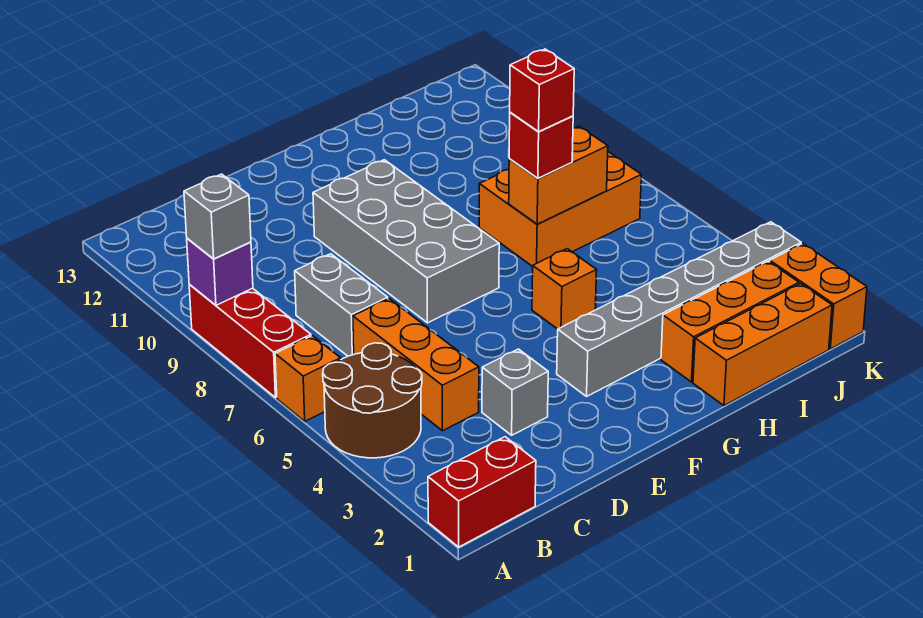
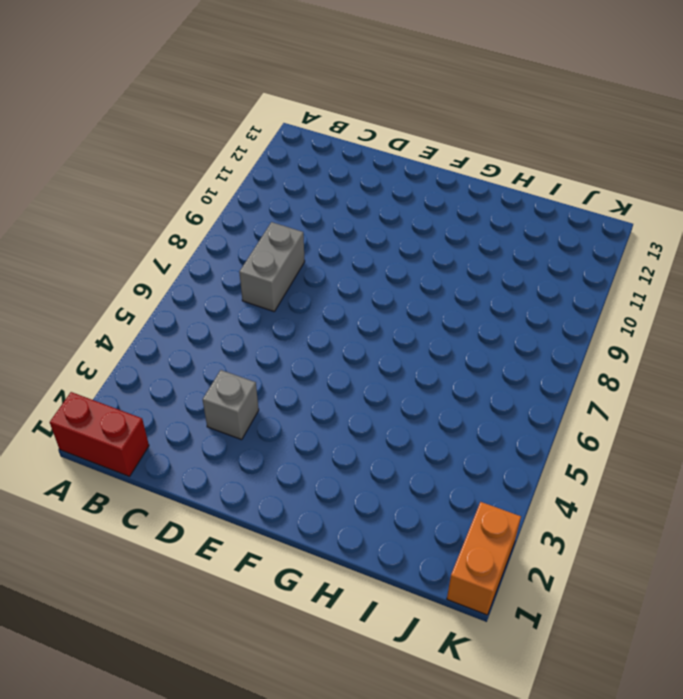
none -> brown round brick A4:B5 level 1
none -> orange brick A6 level 1
none -> red brick A7:A9 level 1

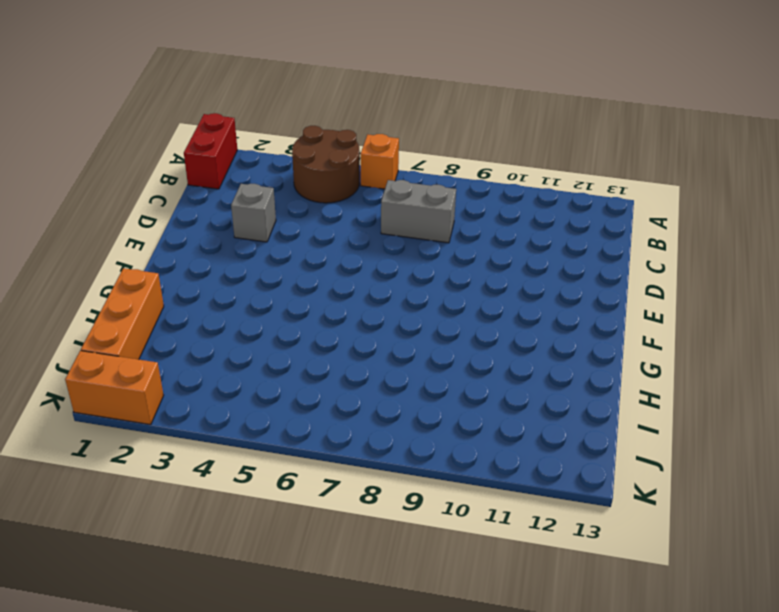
none -> red brick A7:A9 level 1
none -> orange brick C4:C6 level 1
none -> grey brick E7:F10 level 1

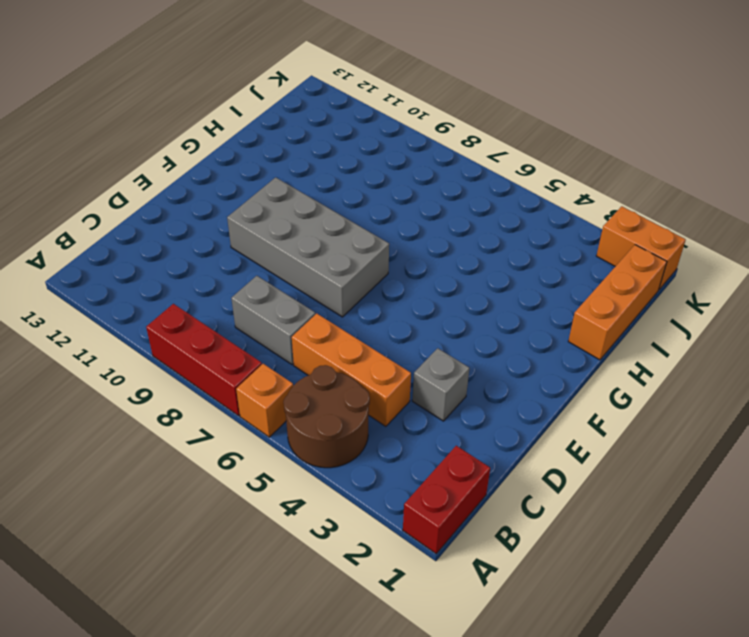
none -> grey brick F3:K3 level 1
none -> orange brick G5 level 1
none -> orange brick H2:J2 level 1

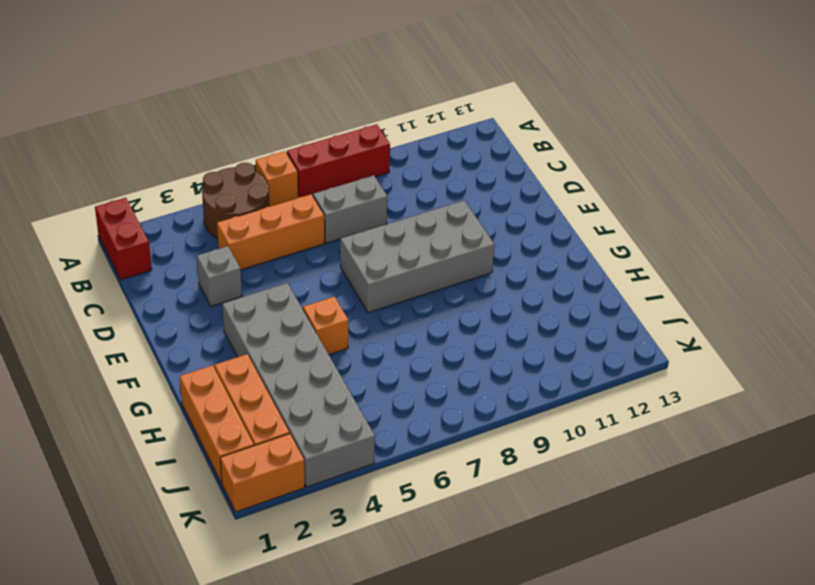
grey brick F3:K4 level 1 -> grey brick F3:K3 level 1
none -> orange brick H7:J8 level 1
none -> purple brick A9 level 2
none -> orange brick H7:I7 level 2

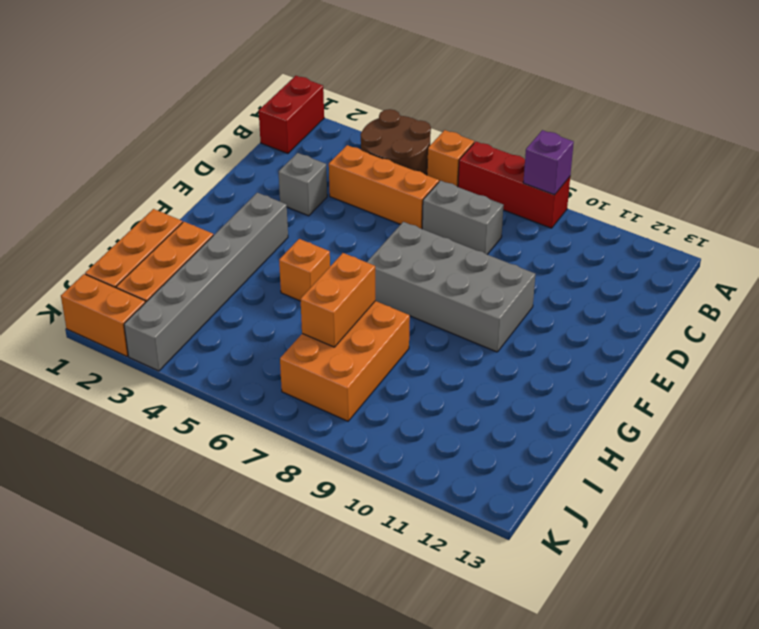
none -> grey brick A9 level 3
none -> red brick H7 level 3
none -> red brick H7 level 4

